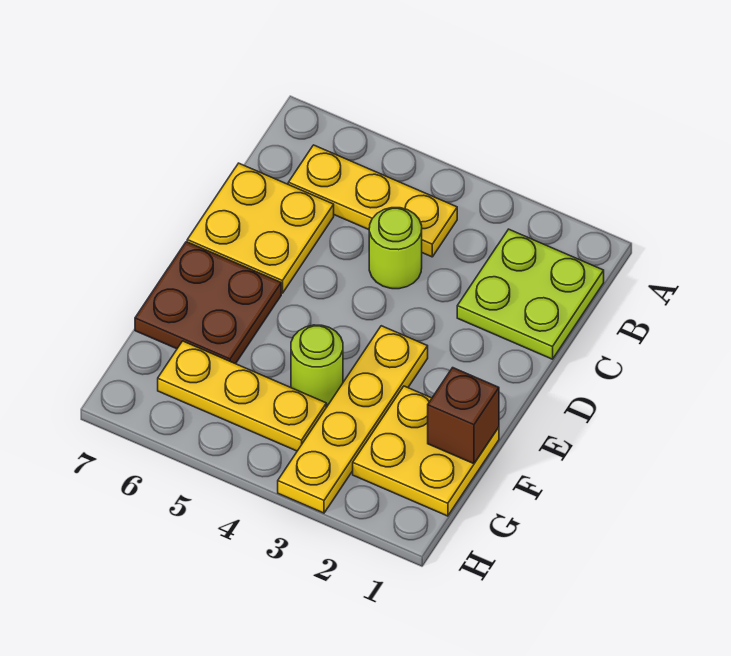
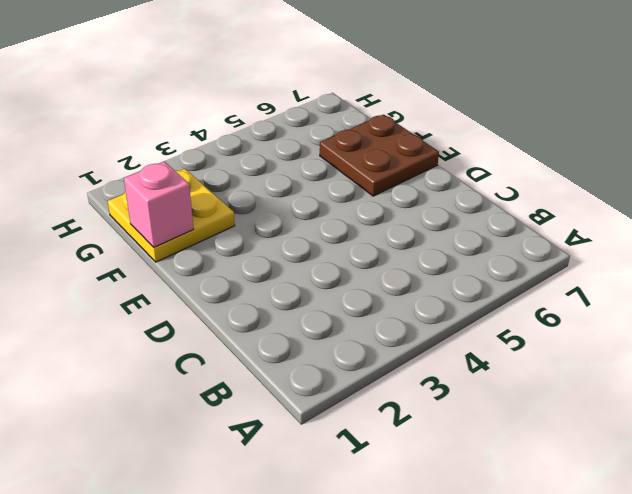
pink brick F1 level 2 -> brown brick F1 level 2
none -> lime plate B1:C2 level 1
none -> yellow plate B4:B6 level 1

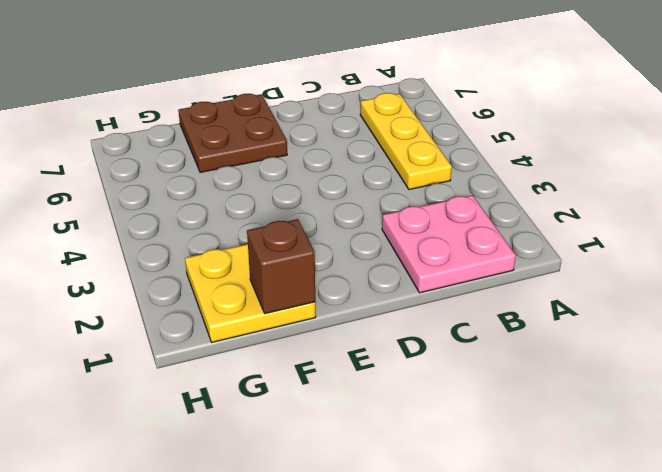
pink plate B1:C2 level 1 -> lime plate B1:C2 level 1
none -> lime round brick C4 level 1
none -> yellow plate C6:D7 level 1

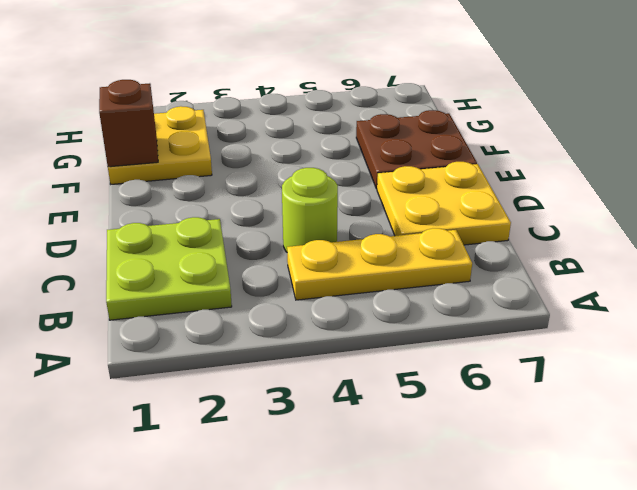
none -> yellow plate E3:H3 level 1
none -> lime round brick F4 level 1

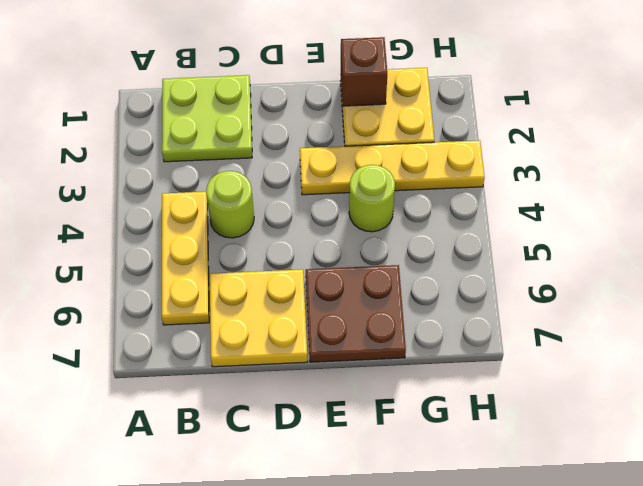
none -> yellow plate G4:G6 level 1

